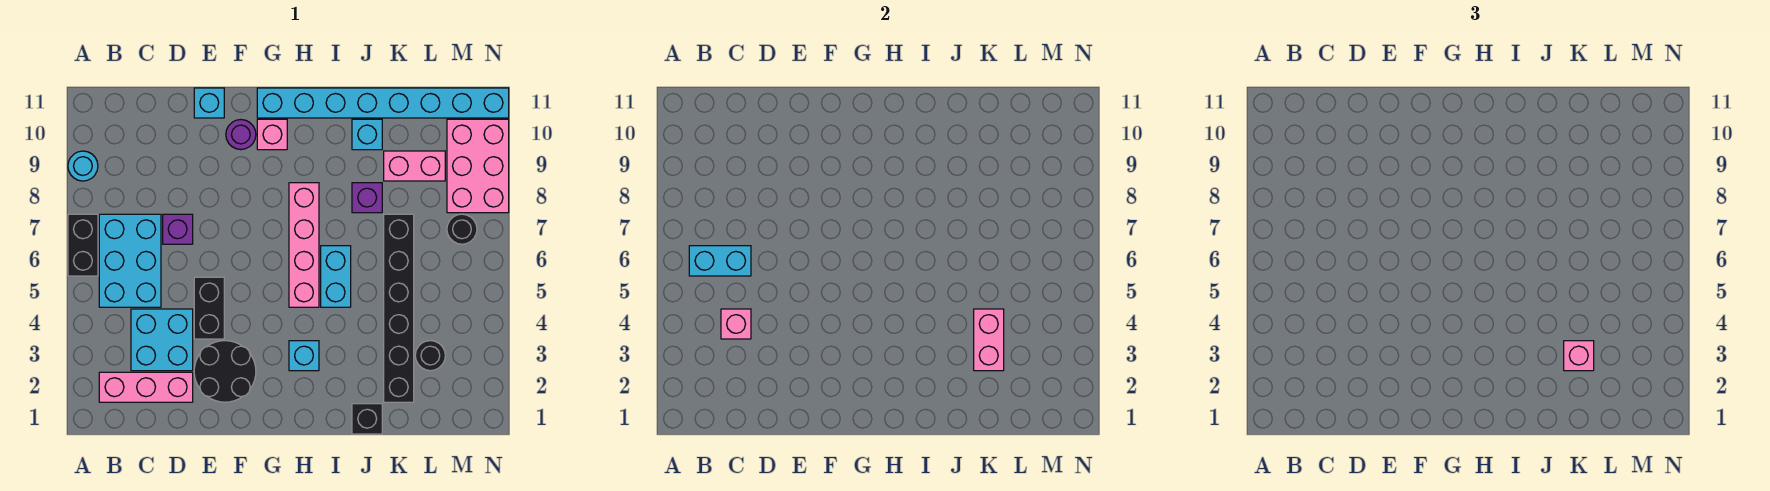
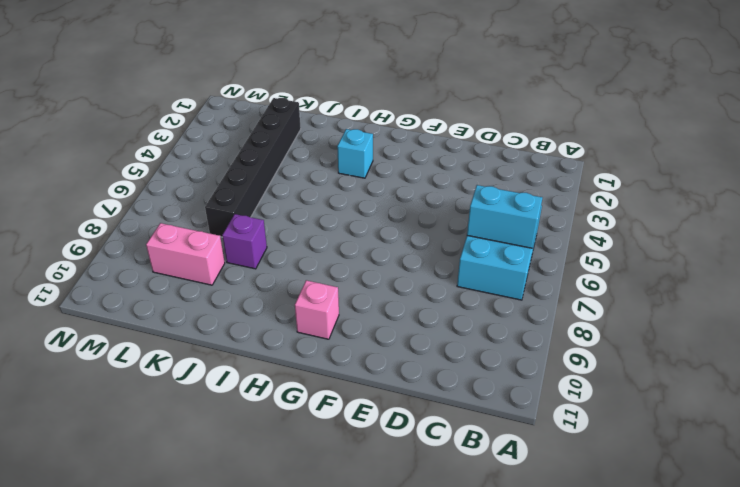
none -> black brick A6:A7 level 1
none -> cyan round brick A9 level 1
none -> pink brick B2:D2 level 1

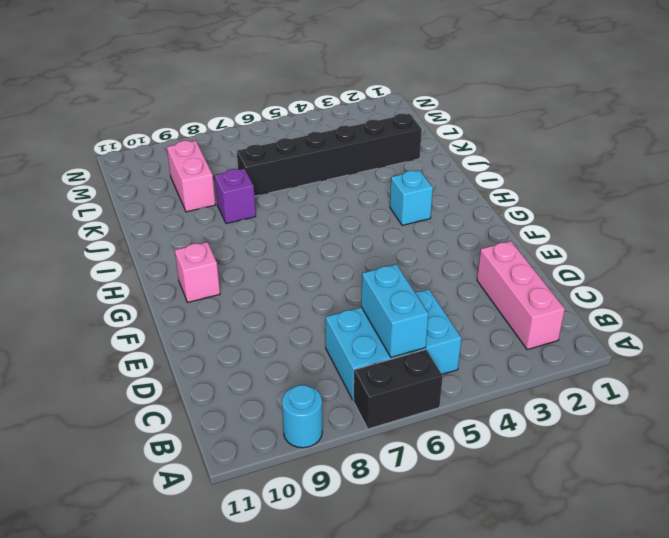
none -> cyan brick C3:D4 level 1
none -> purple brick D7 level 1
none -> black round brick E2:F3 level 1

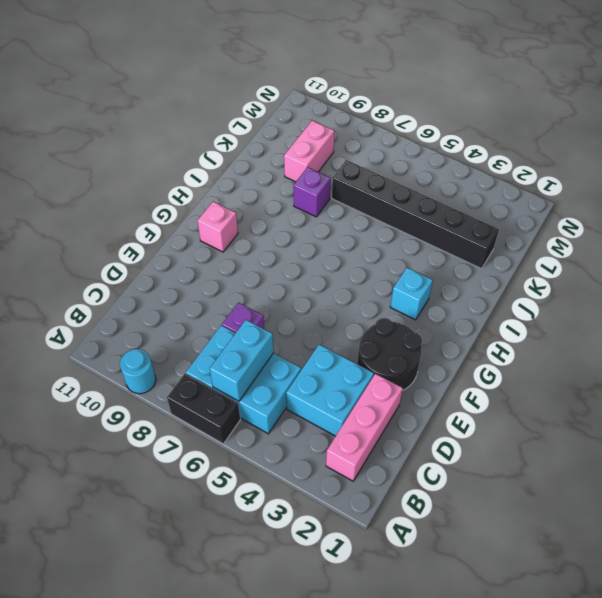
none -> black brick E4:E5 level 1
none -> cyan brick E11 level 1
none -> purple round brick F10 level 1

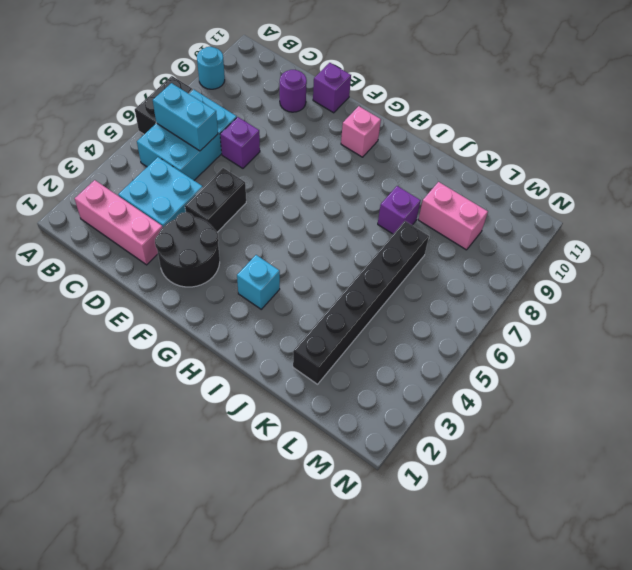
purple round brick D10 level 1 -> purple round brick F10 level 1
purple brick E11 level 1 -> cyan brick E11 level 1
none -> cyan brick G11:N11 level 1
none -> pink brick H5:H8 level 1
none -> cyan brick I5:I6 level 1

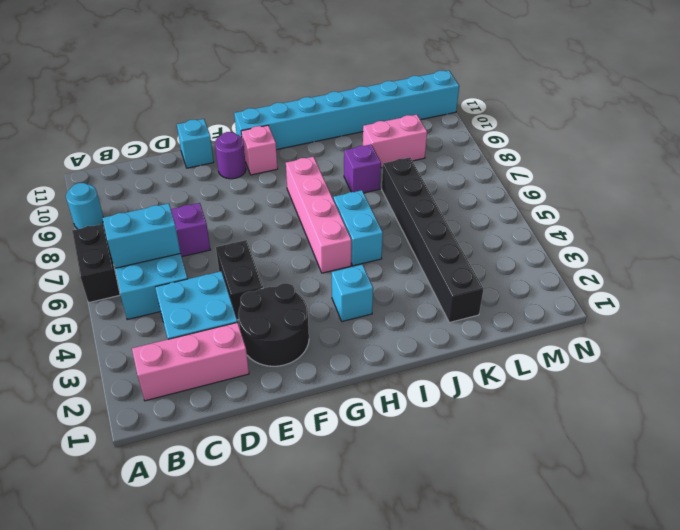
none -> black brick J1 level 1
none -> cyan brick J10 level 1
none -> black round brick L3 level 1

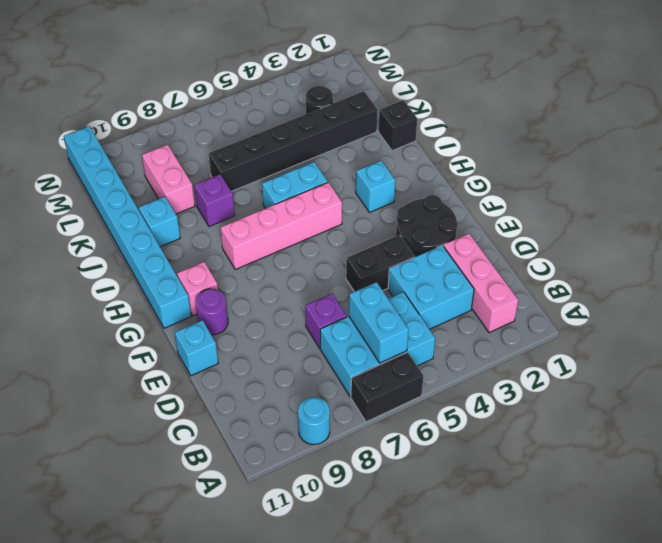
none -> black round brick M7 level 1
none -> pink brick M8:N10 level 1
none -> pink brick C4 level 2

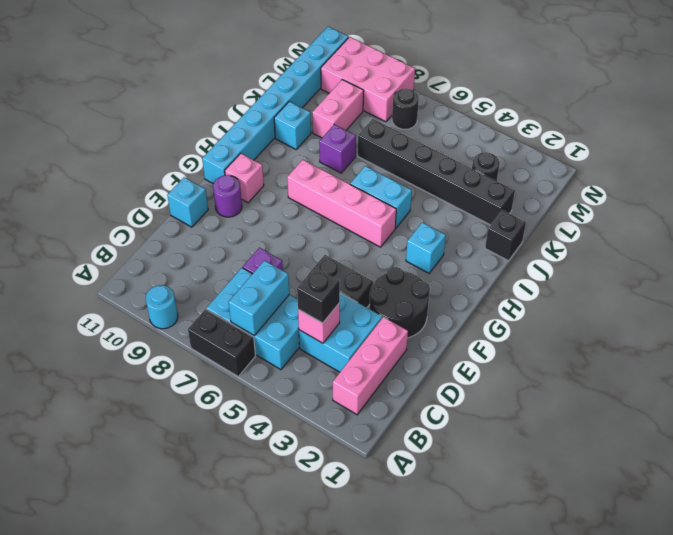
black brick C4 level 3 -> none
none -> pink brick K3:K4 level 2
none -> pink brick K3 level 3

